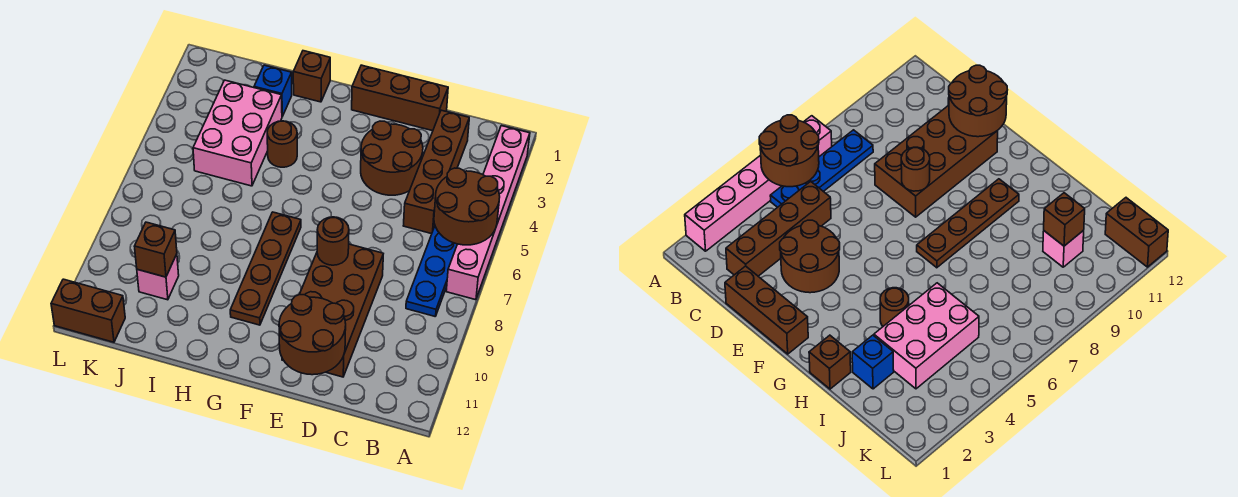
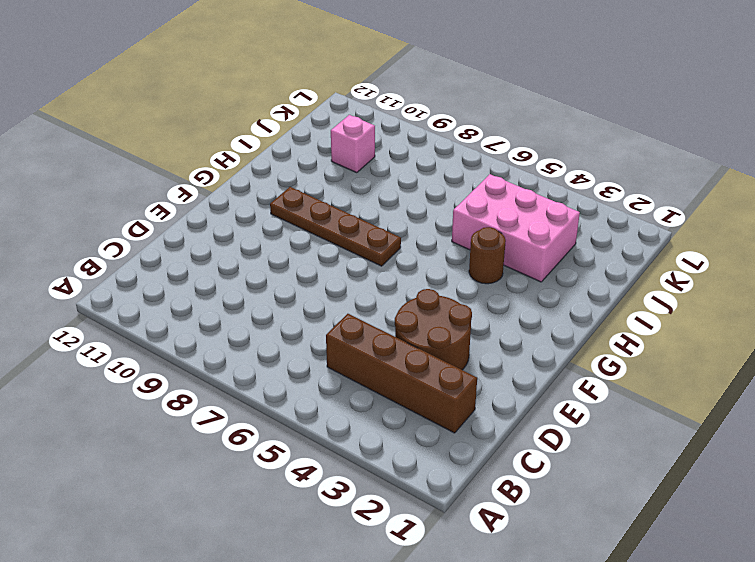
none -> pink brick A2:A7 level 1
none -> blue plate B5:B8 level 1
none -> brown brick D1:F1 level 1

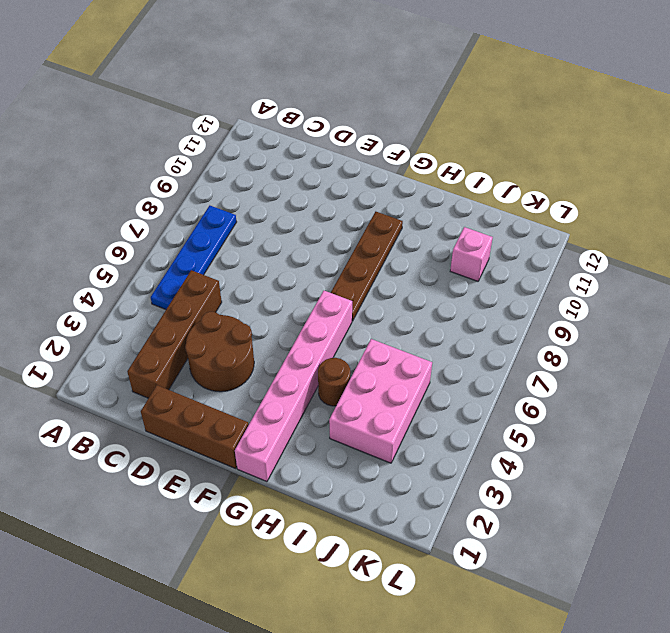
pink brick G1:G6 level 1 -> pink brick A2:A7 level 1
none -> brown brick D8:E11 level 1
none -> brown brick H1 level 1
none -> blue brick I2 level 1

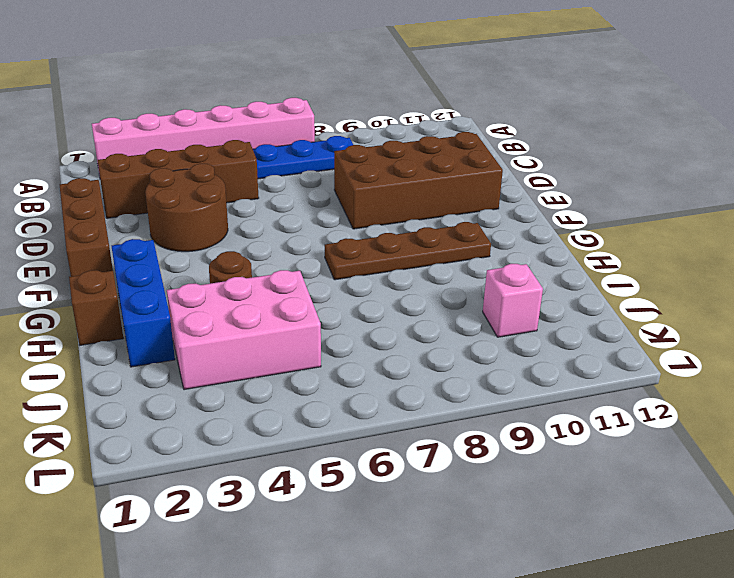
blue brick G2:I2 level 1 -> blue brick I2 level 1
none -> brown brick K12:L12 level 1
none -> brown round brick A5:B6 level 2
none -> brown round brick D11:E12 level 2

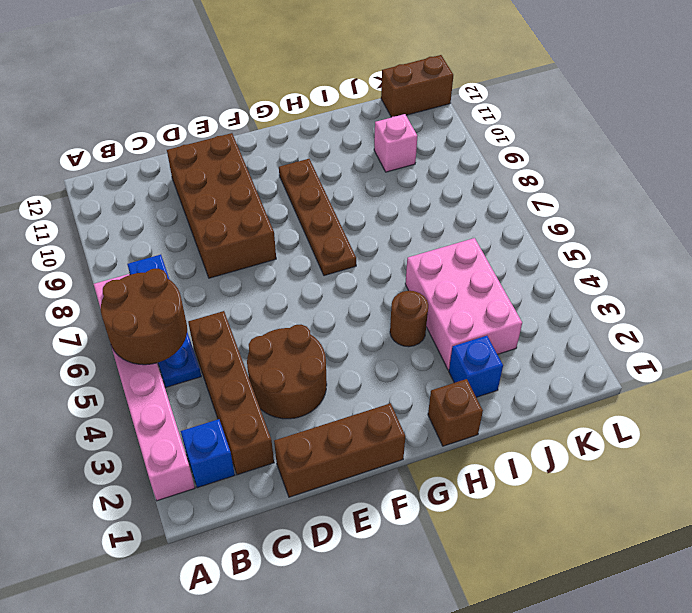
blue brick B2 level 1 -> none
none -> brown round brick D11:E12 level 2
none -> brown round brick E8 level 2
none -> brown brick J10 level 2

